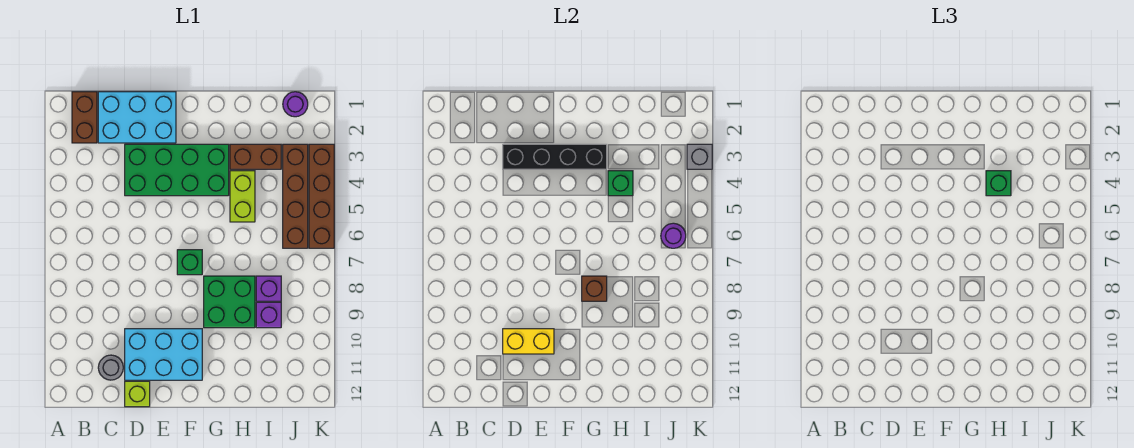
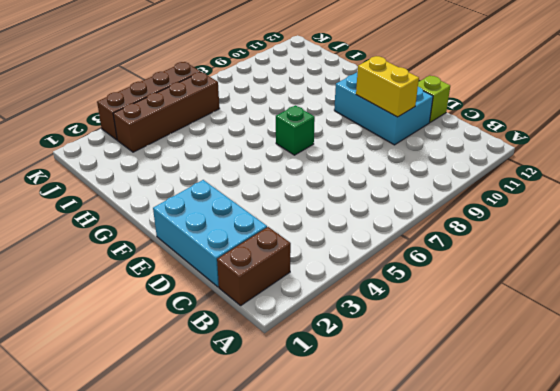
none -> grey round brick C11 level 1
none -> green brick D3:G4 level 1
none -> green brick G8:H9 level 1

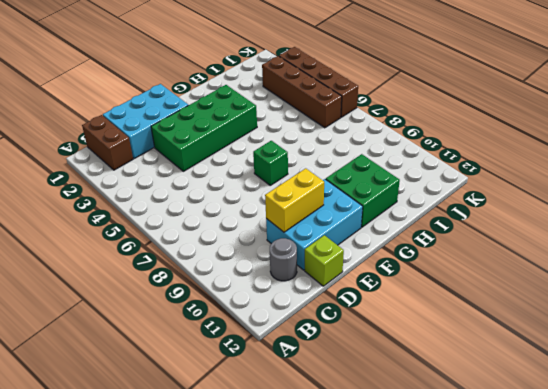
green brick G10:H11 level 1 -> green brick G8:H9 level 1
none -> brown brick H3:I3 level 1
none -> lime brick H4:H5 level 1
none -> purple brick I8 level 1

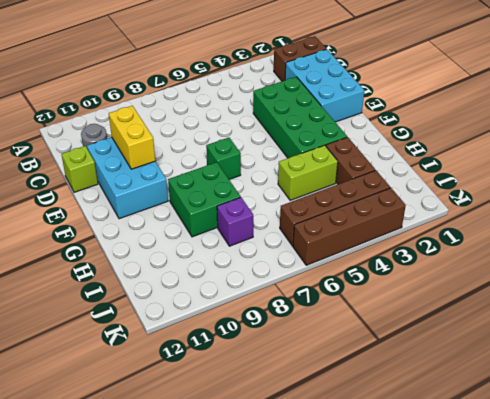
none -> purple brick I9 level 1
none -> purple round brick J1 level 1
none -> black brick D3:G3 level 2

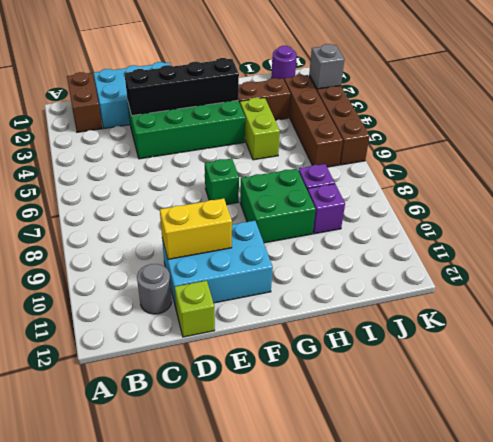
none -> brown brick G8 level 2
none -> green brick H4 level 2
none -> purple round brick J6 level 2

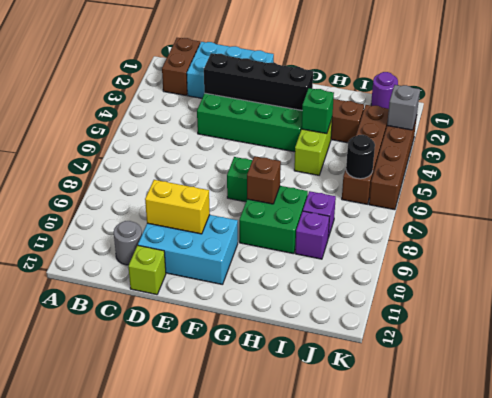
black round brick J6 level 2 -> purple round brick J6 level 2
none -> green brick H4 level 3

